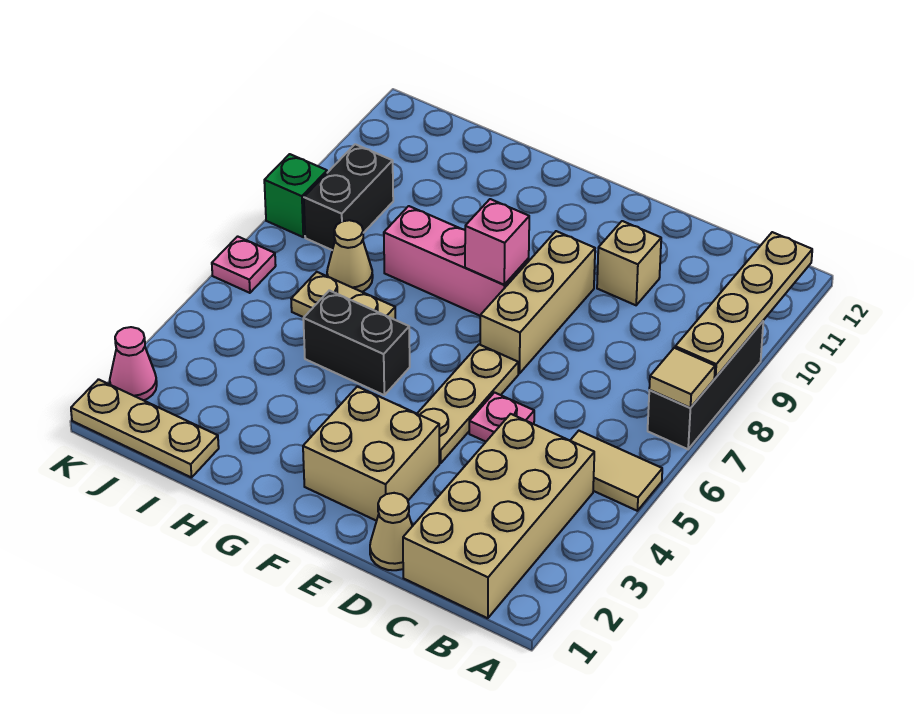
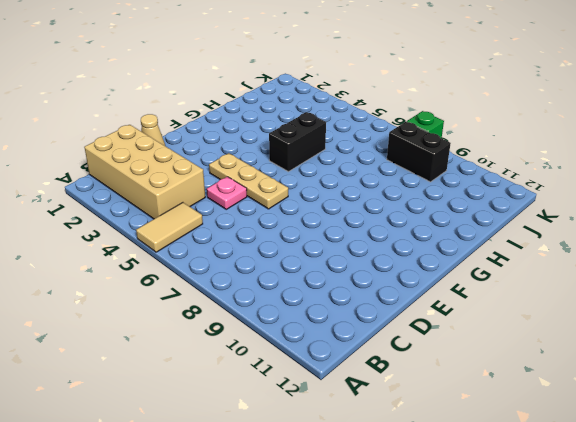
none -> black brick A7:A9 level 1
none -> tan brick D10 level 1
none -> tan brick E2:F3 level 1

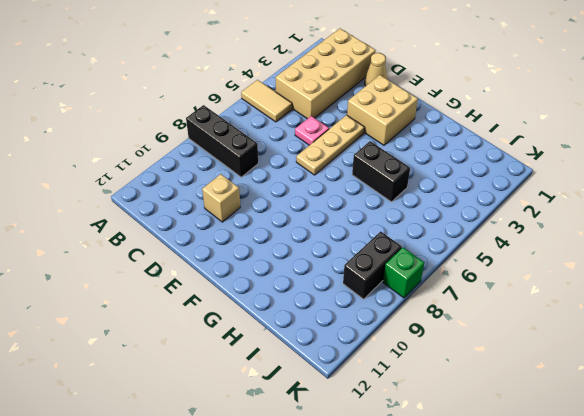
black brick A8:C8 level 1 -> black brick A7:A9 level 1
none -> tan brick E7:E9 level 1
none -> pink brick F8:H8 level 1
none -> tan plate H6:I6 level 1

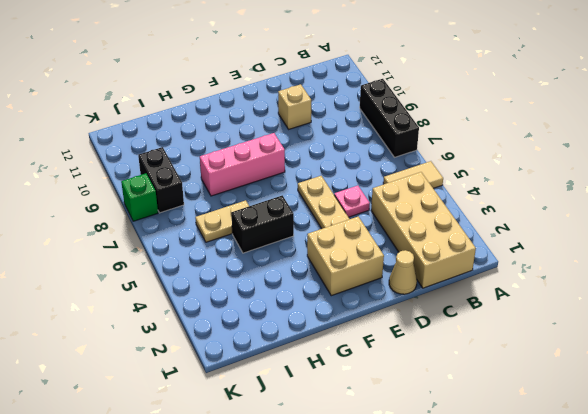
none -> tan brick E7:E9 level 1
none -> tan plate I1:K1 level 1
none -> tan cone I7 level 1

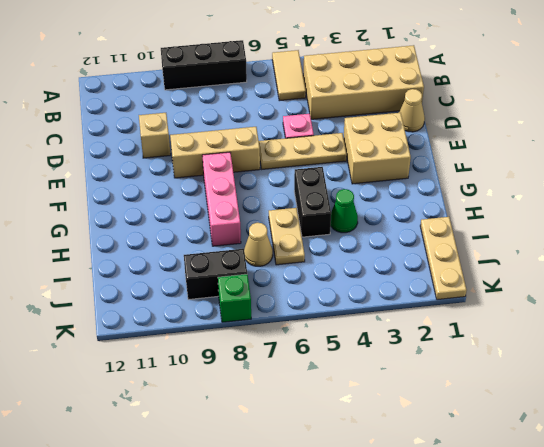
green cone H4 level 1 -> none
none -> pink cone K2 level 1
none -> pink plate K6 level 1
none -> tan tile A7 level 2

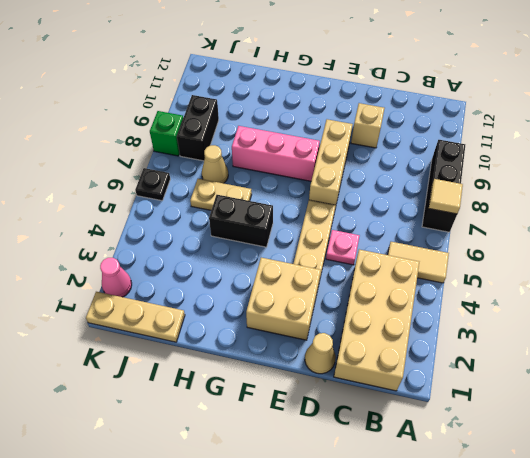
black plate K6 level 1 -> pink plate K6 level 1
none -> tan plate A8:A11 level 2
none -> pink brick F8 level 2

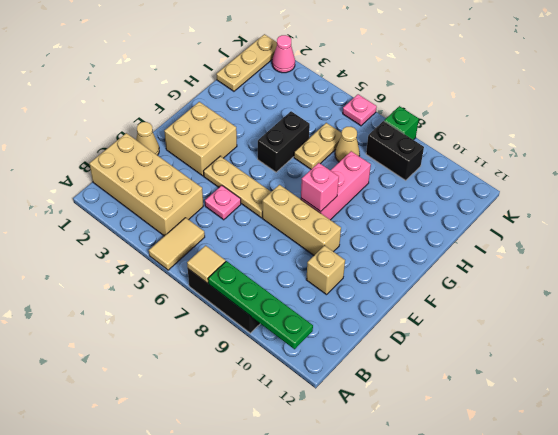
green plate A8:A11 level 2 -> tan plate A8:A11 level 2

